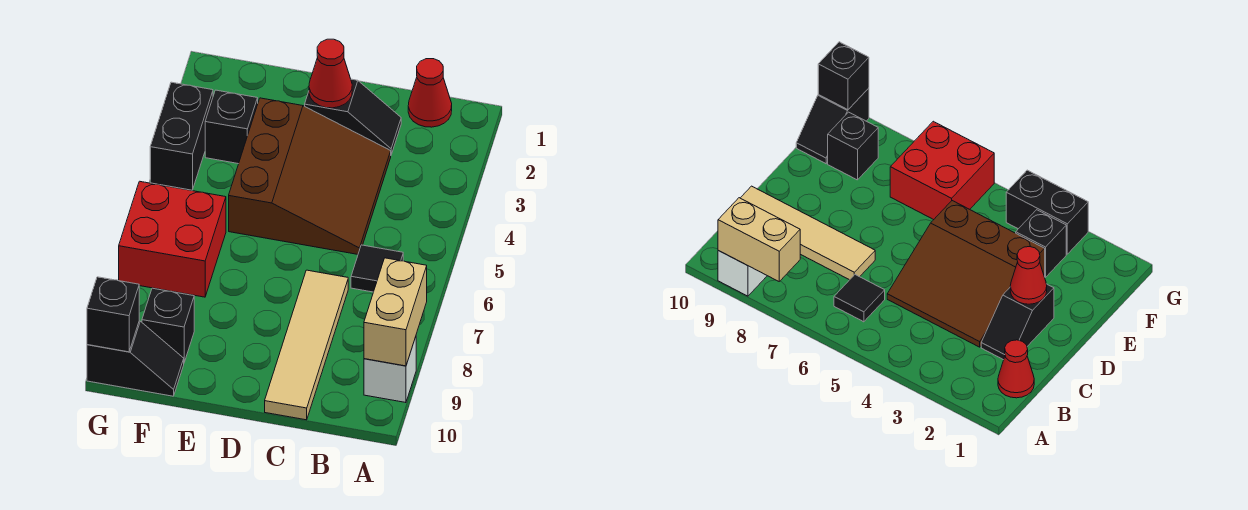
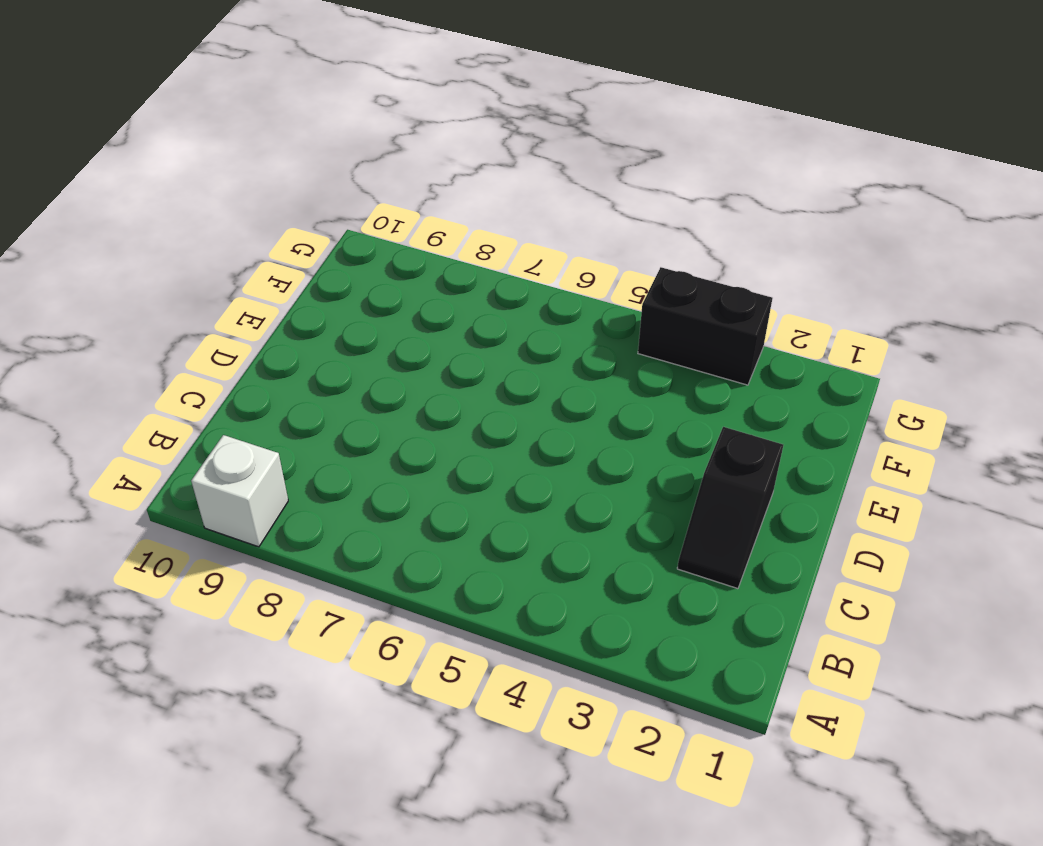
none -> red cone B1 level 1
none -> black tile B6 level 1
none -> brown slope C3:E5 level 1 top E

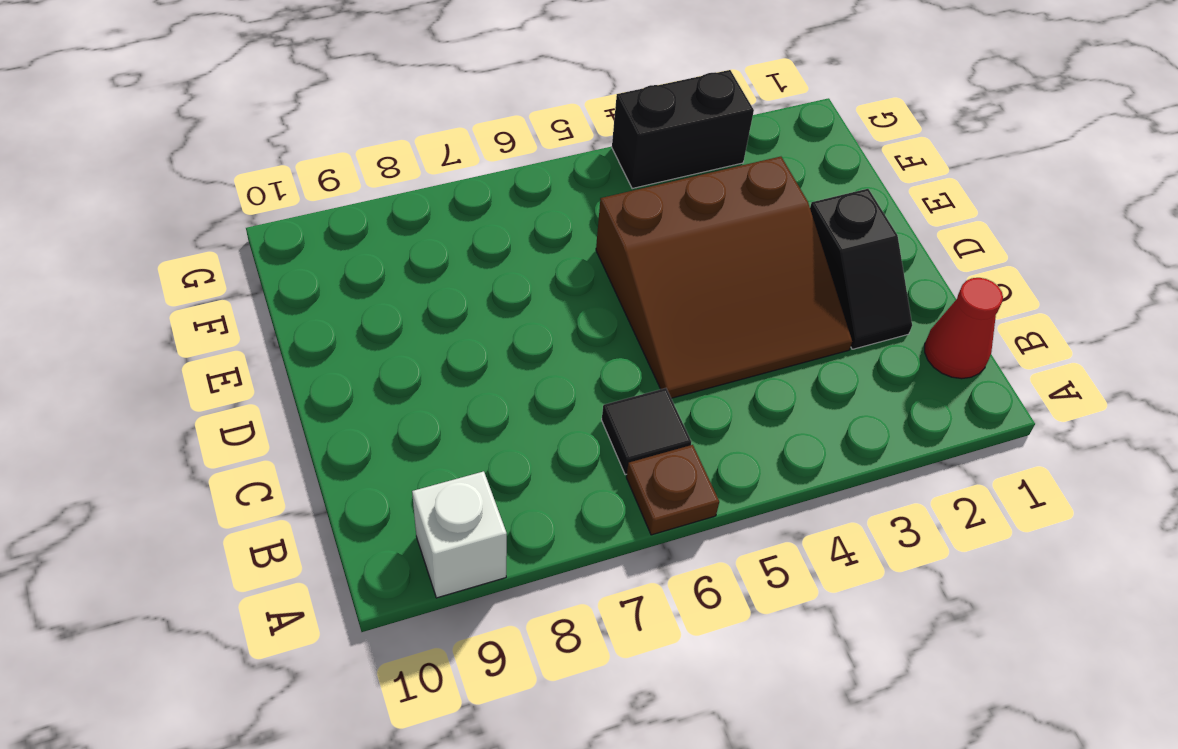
brown plate A6 level 1 -> none
none -> tan tile C7:C10 level 1
none -> black brick F3 level 1
none -> red brick F6:G7 level 1

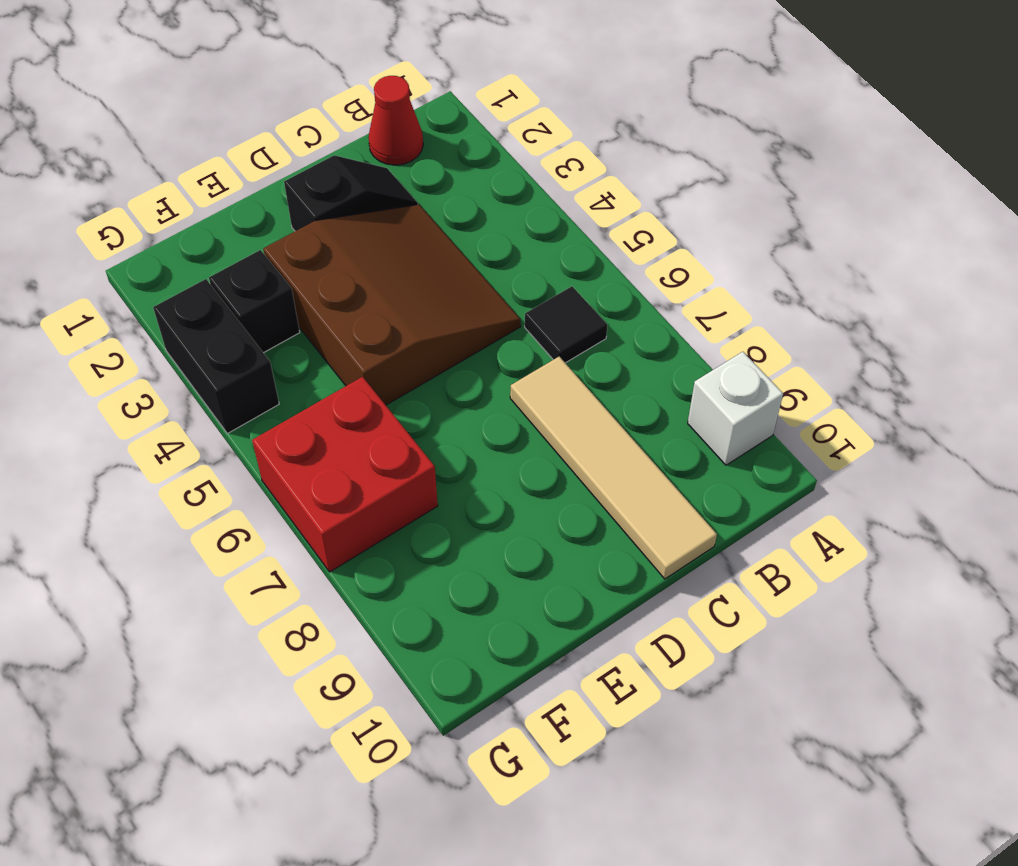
none -> black brick F9 level 1
none -> black slope F10:G10 level 1 top G
none -> tan brick A8:A9 level 2

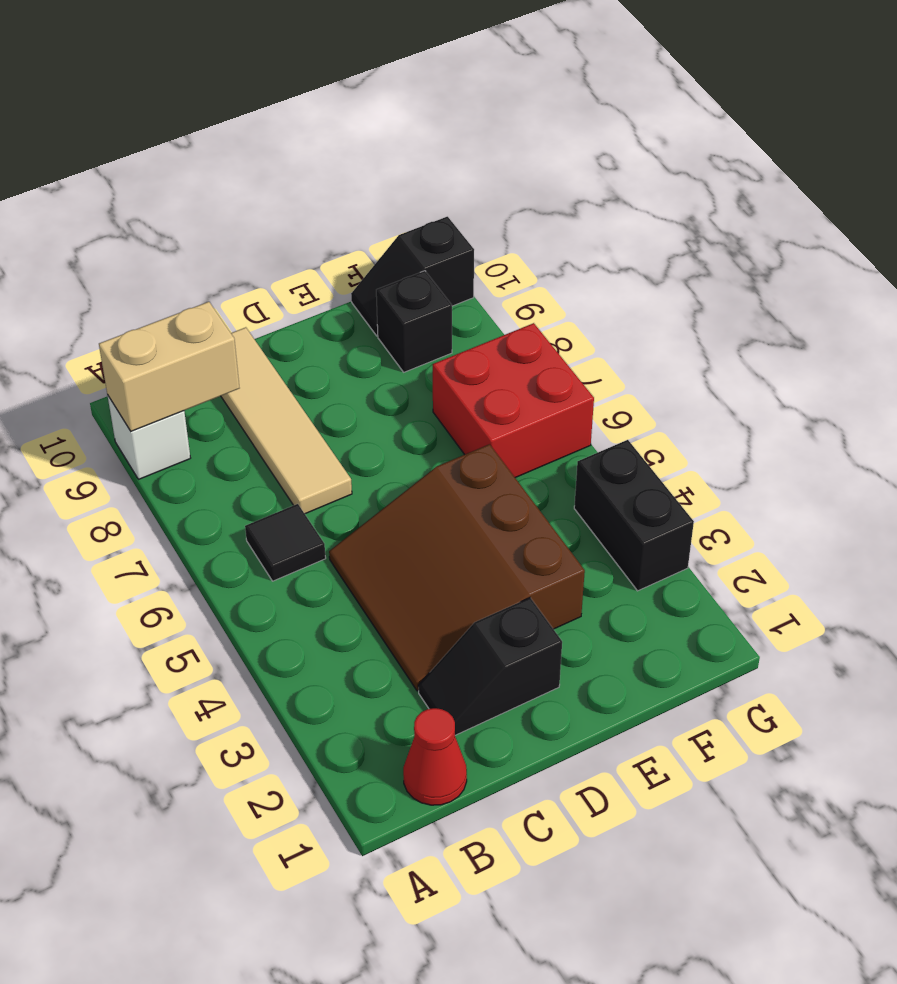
tan brick A9:B9 level 2 -> tan brick A8:A9 level 2
none -> black brick F3 level 1
none -> red cone D2 level 2
none -> black brick G10 level 2

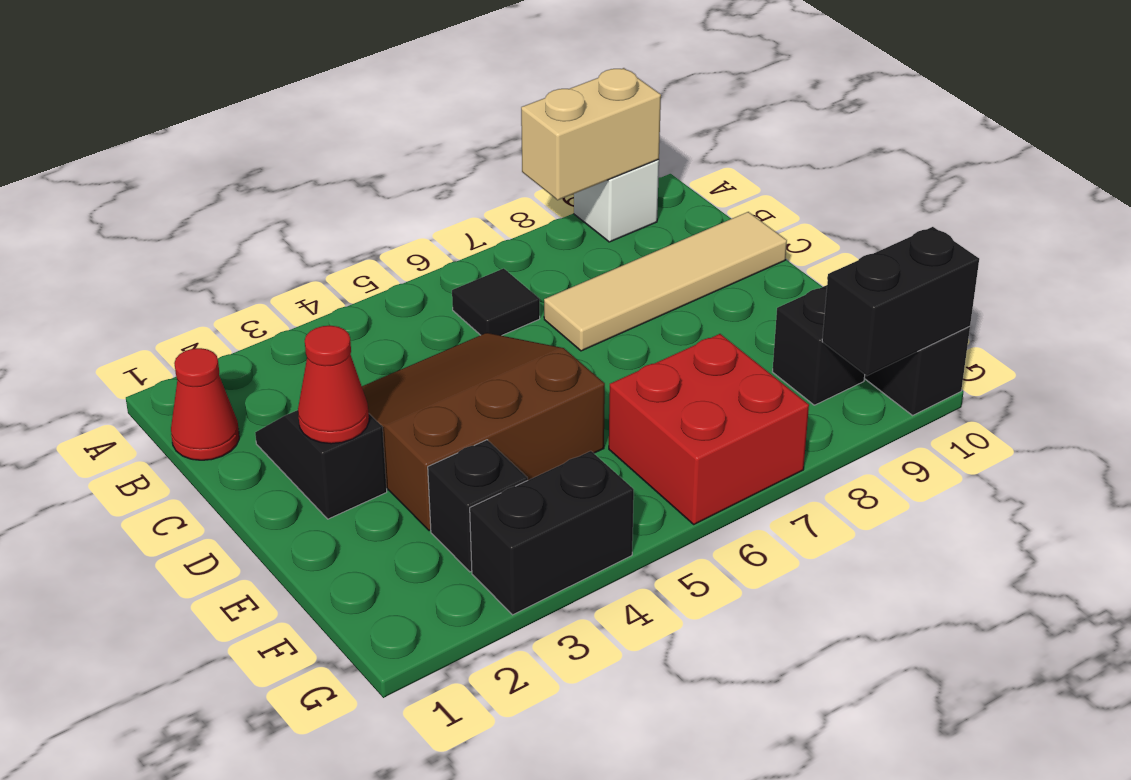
black brick G9:G10 level 2 -> black brick G10 level 2

